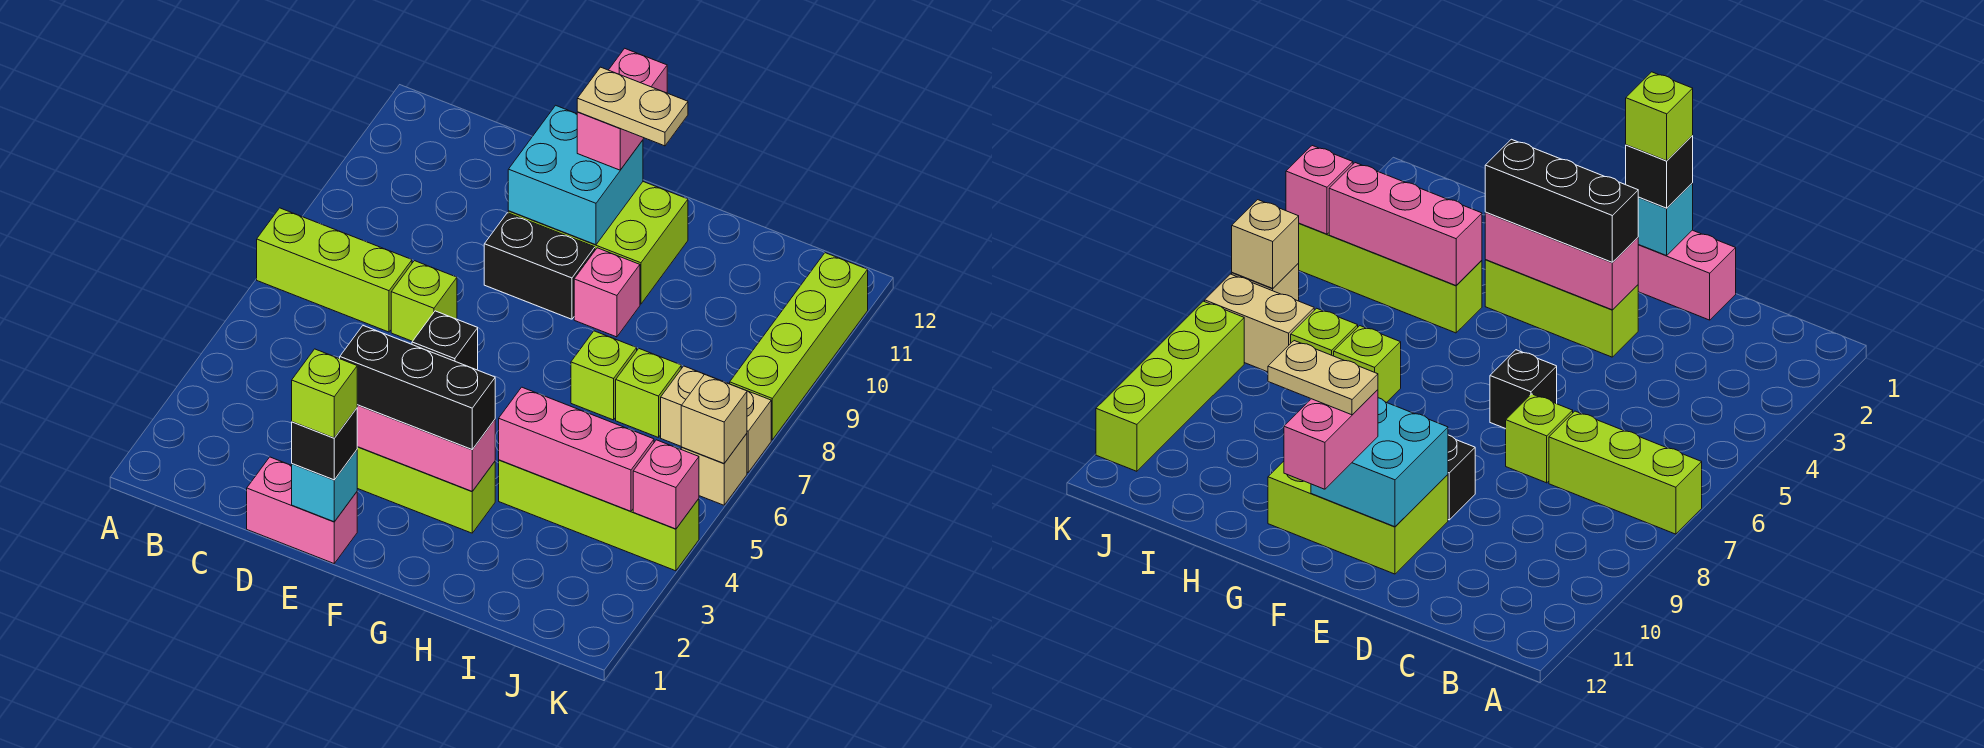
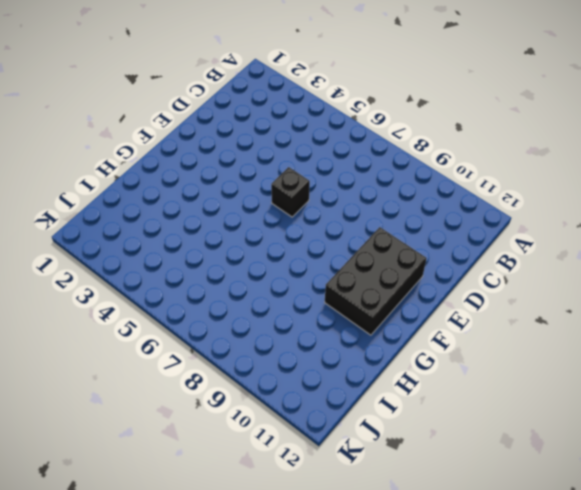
black brick E10:G11 level 1 -> lime brick E10:G11 level 1
none -> lime brick A7:C7 level 1
none -> pink brick D1:E1 level 1
none -> lime brick D7 level 1

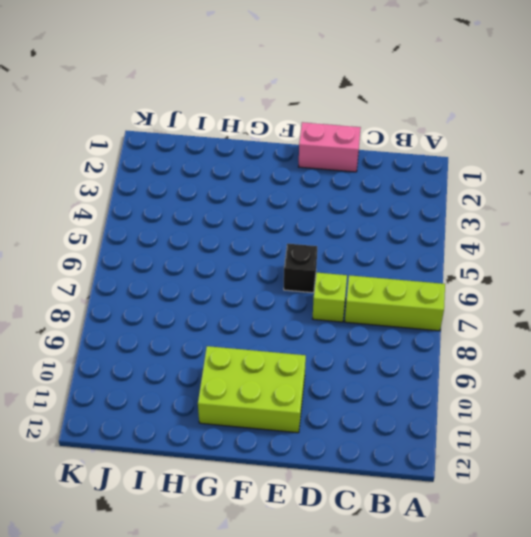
none -> lime brick E3:G3 level 1
none -> black brick E9:F9 level 1
none -> pink brick G9 level 1

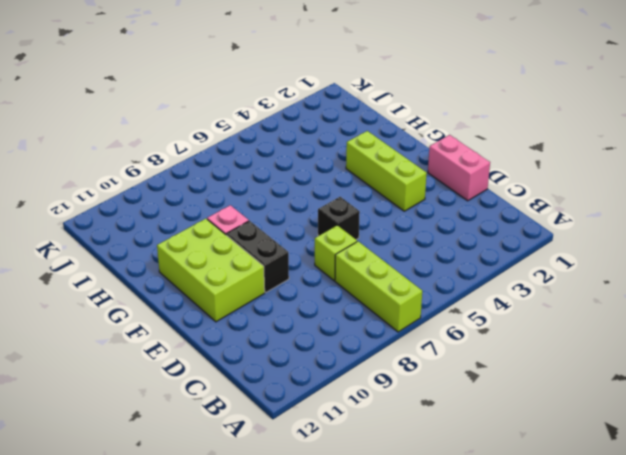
none -> lime brick H4:K4 level 1
none -> lime brick H7 level 1
none -> lime brick I7 level 1

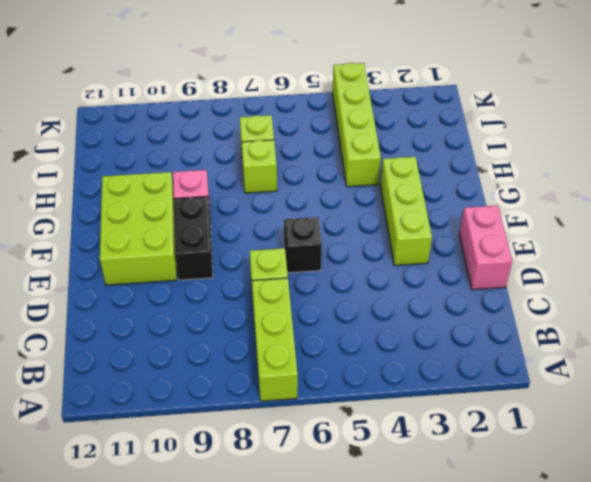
none -> tan brick J7:K7 level 1
none -> tan brick K6 level 1
none -> lime brick K8:K11 level 1

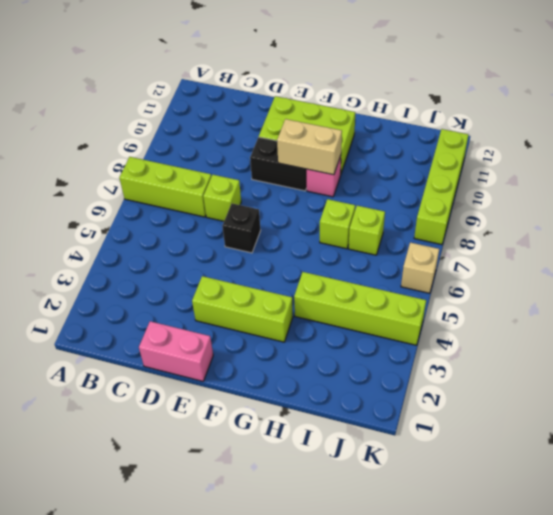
tan brick F9:G9 level 2 -> tan brick J7:K7 level 1
none -> cyan brick E1 level 2
none -> pink brick E3:G3 level 2
none -> cyan brick E10:F11 level 2

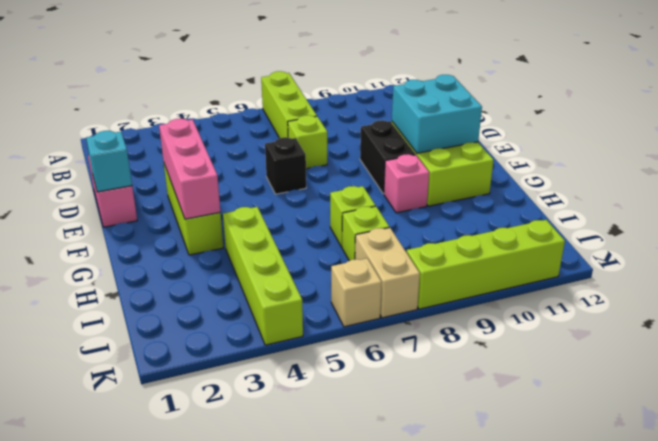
none -> pink brick H4:J4 level 2
none -> pink brick K4 level 2
none -> tan brick K6 level 2

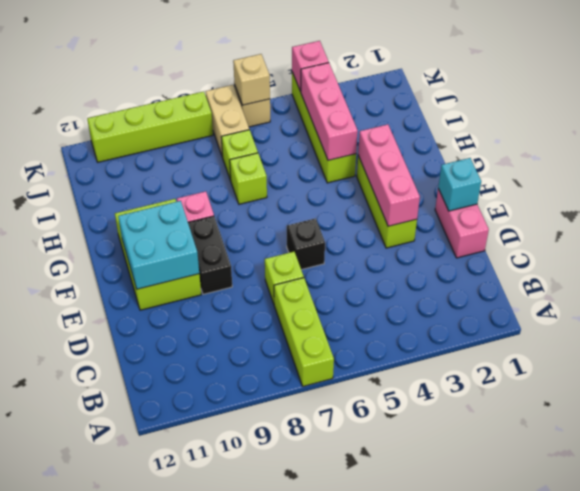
none -> black brick E1 level 3
none -> black brick E3:G3 level 3
none -> pink brick F11:F12 level 3

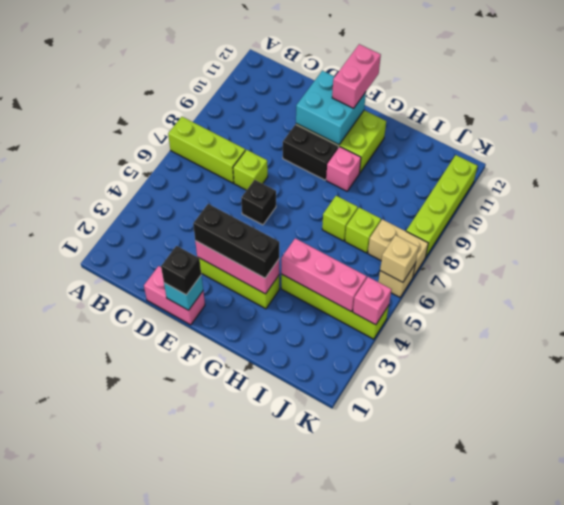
none -> lime brick E1 level 4
none -> tan plate F11:G11 level 4

